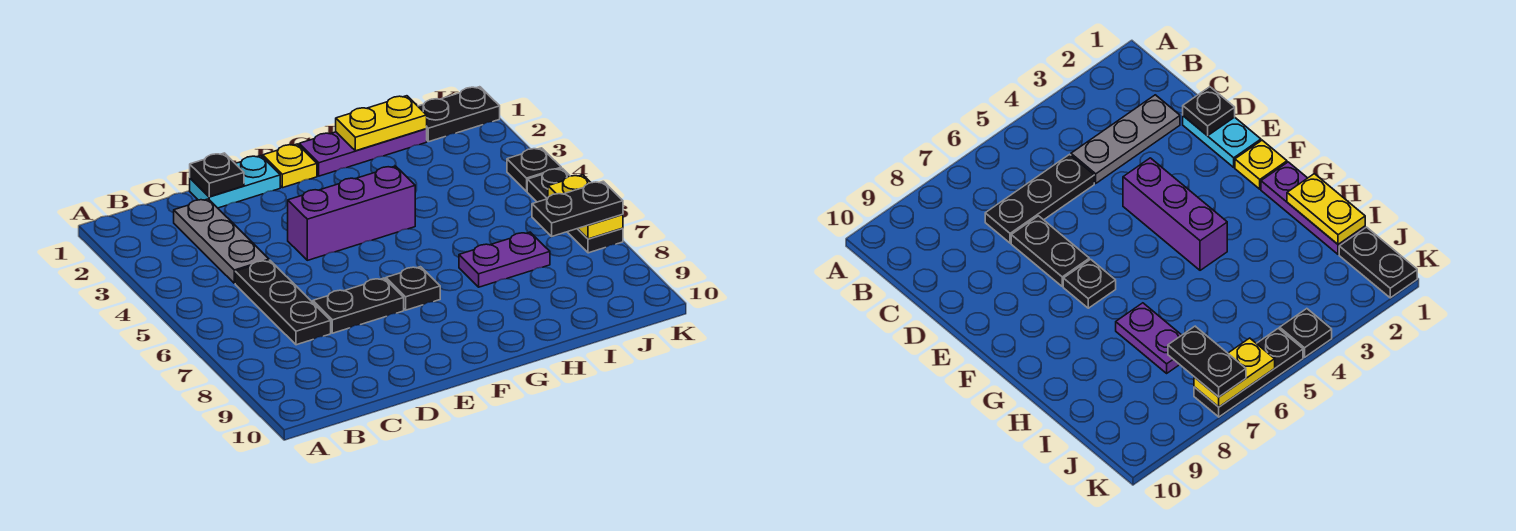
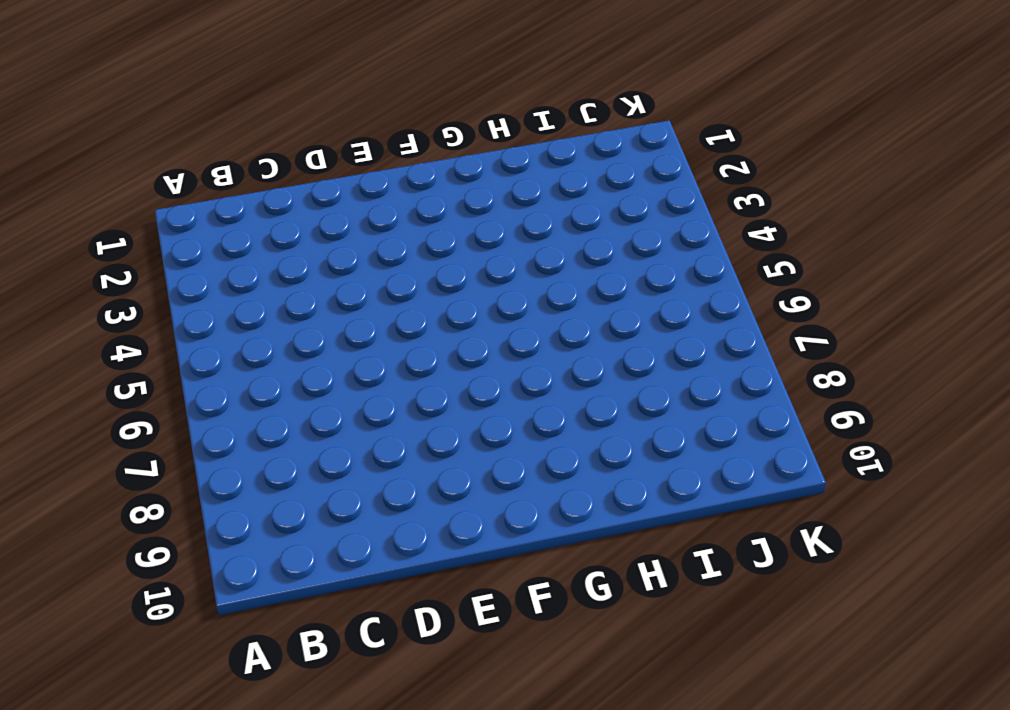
none -> grey plate C2:C4 level 1
none -> black plate C5:C7 level 1
none -> cyan plate D1:E1 level 1

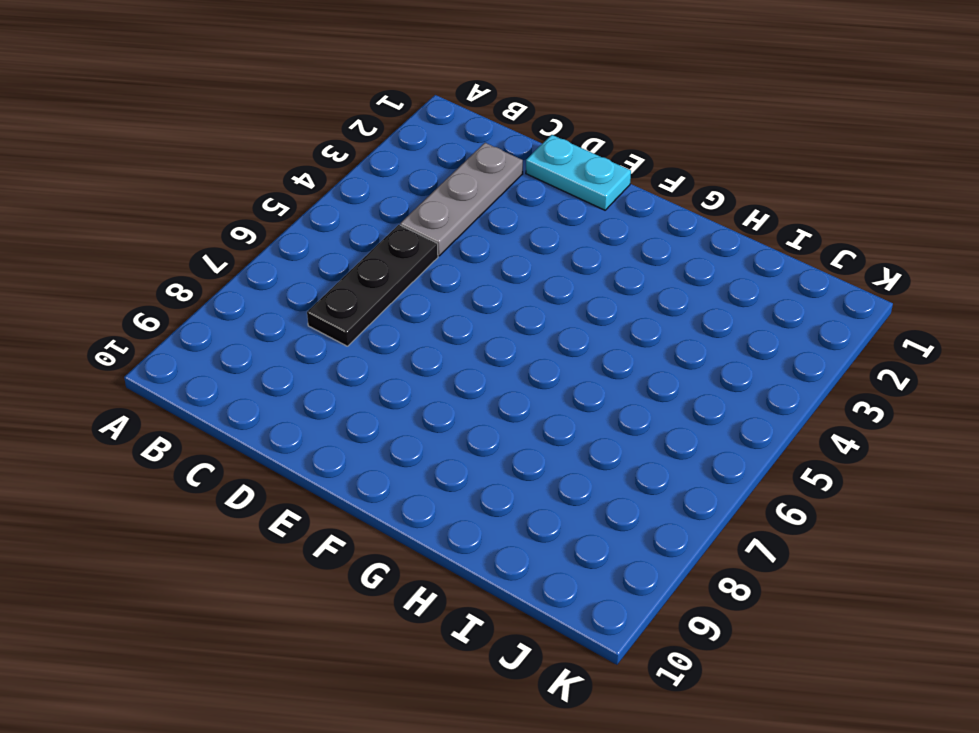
none -> black plate D7:E7 level 1
none -> purple brick E4:G4 level 1
none -> yellow plate F1 level 1

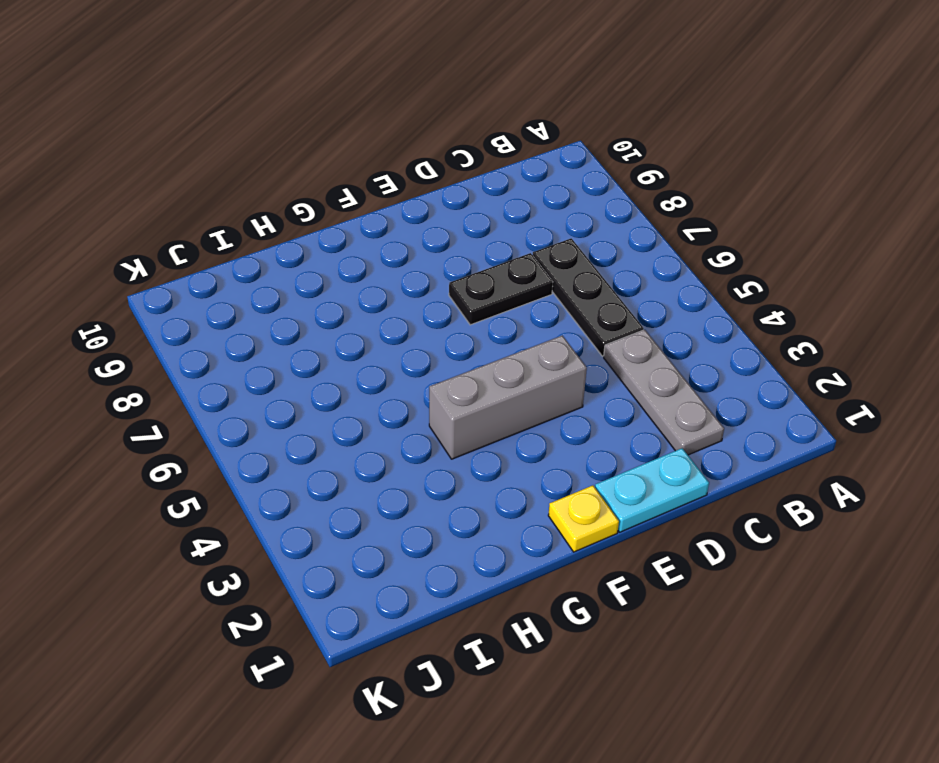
grey brick E4:G4 level 1 -> purple brick E4:G4 level 1
none -> black plate F7 level 1
none -> purple plate G1:I1 level 1
none -> purple plate H7:I7 level 1

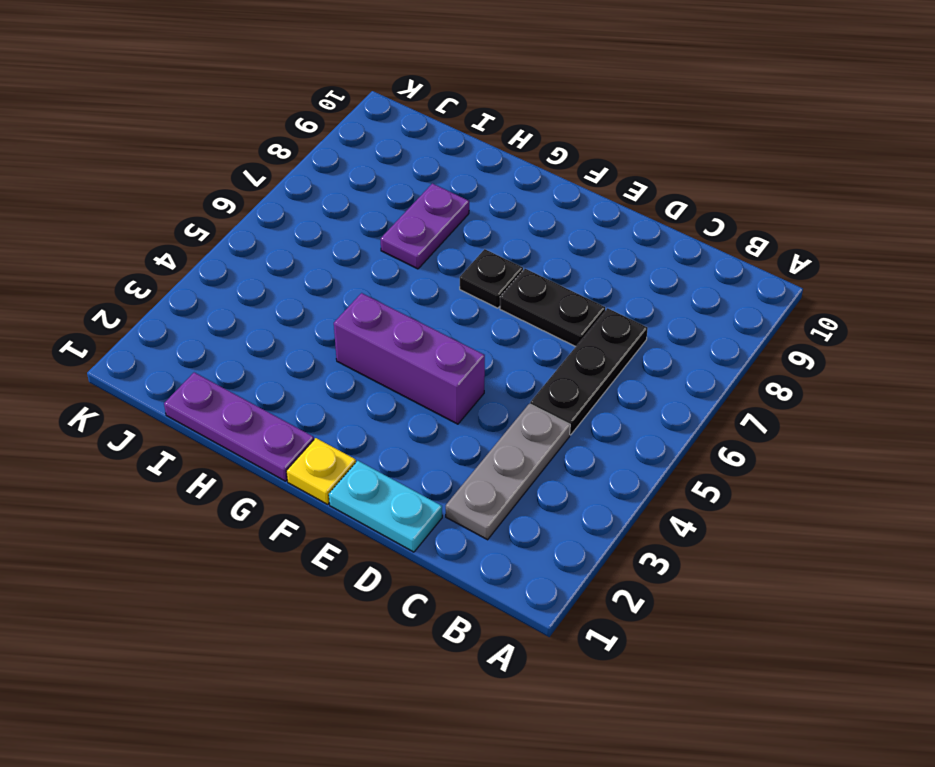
purple plate H7:H8 level 1 -> purple plate H7:I7 level 1
none -> black plate J1:K1 level 1
none -> black plate K4 level 1
none -> black plate K5:K7 level 1

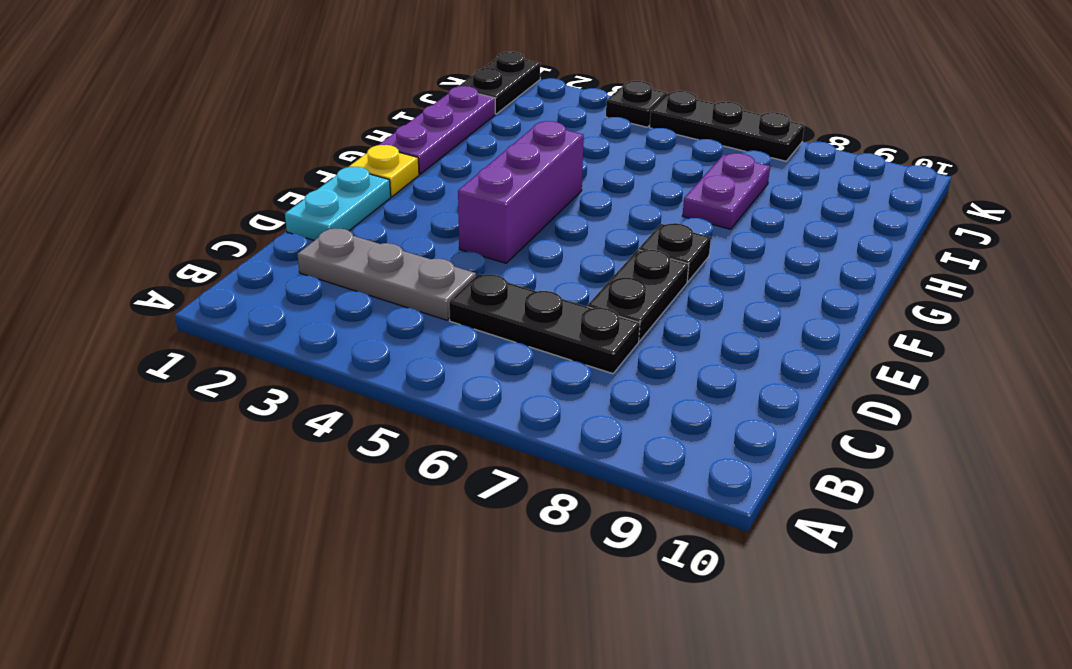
none -> black plate D1 level 2
none -> yellow plate H1:I1 level 2
none -> yellow plate K6:K7 level 2

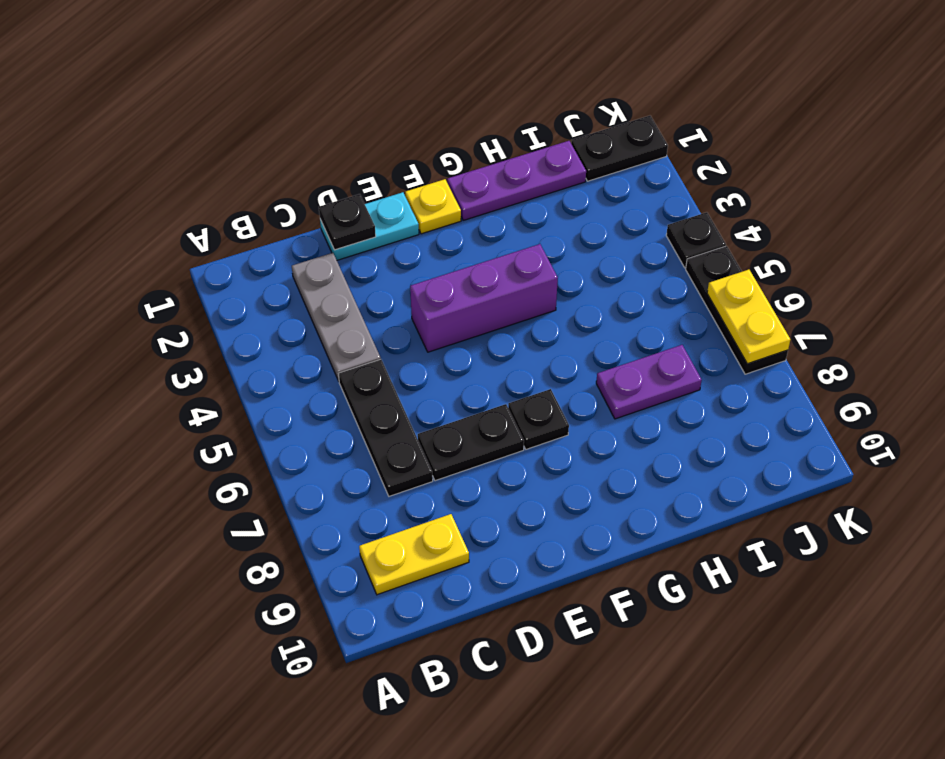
yellow plate B9:C9 level 1 -> yellow plate H1:I1 level 2
none -> black plate J7:K7 level 3

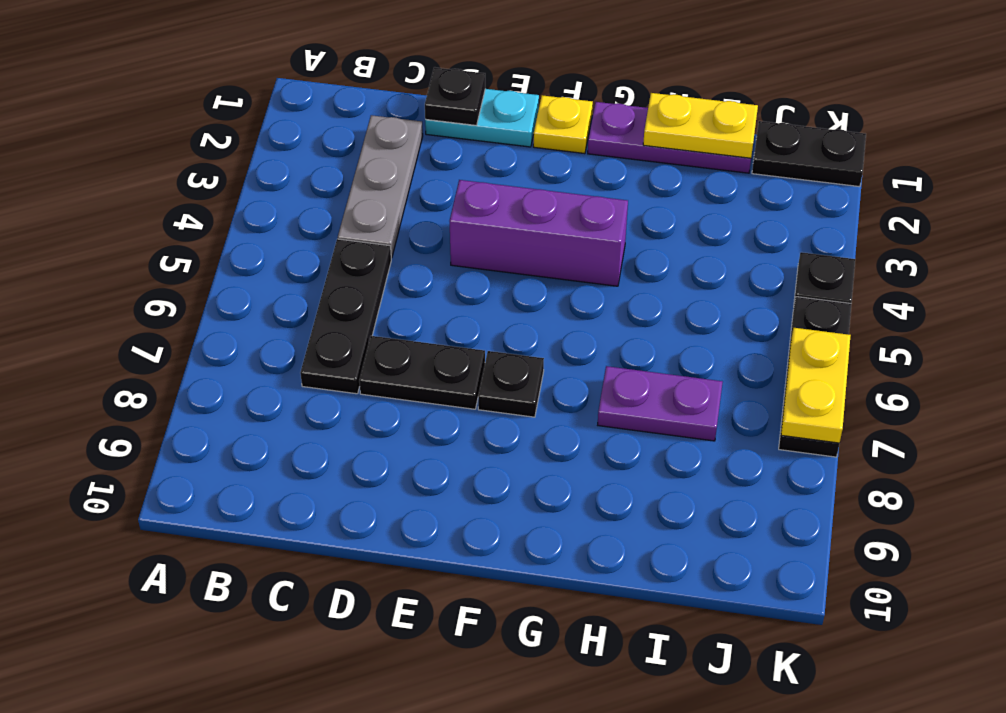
none -> black plate J7:K7 level 3

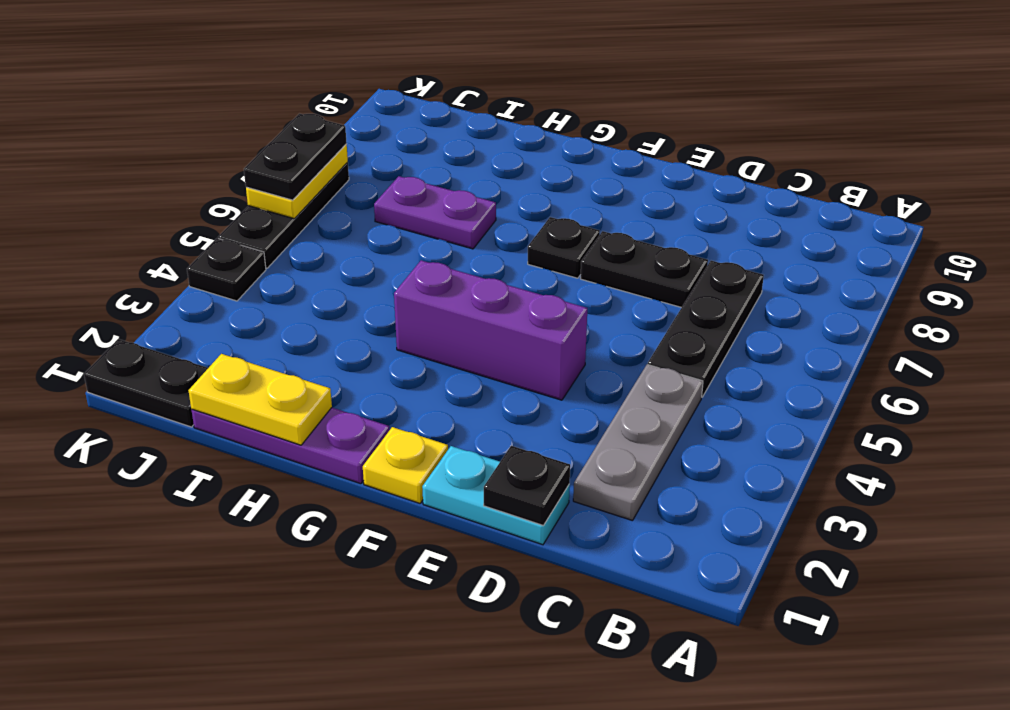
black plate K6:K7 level 3 -> black plate J7:K7 level 3

